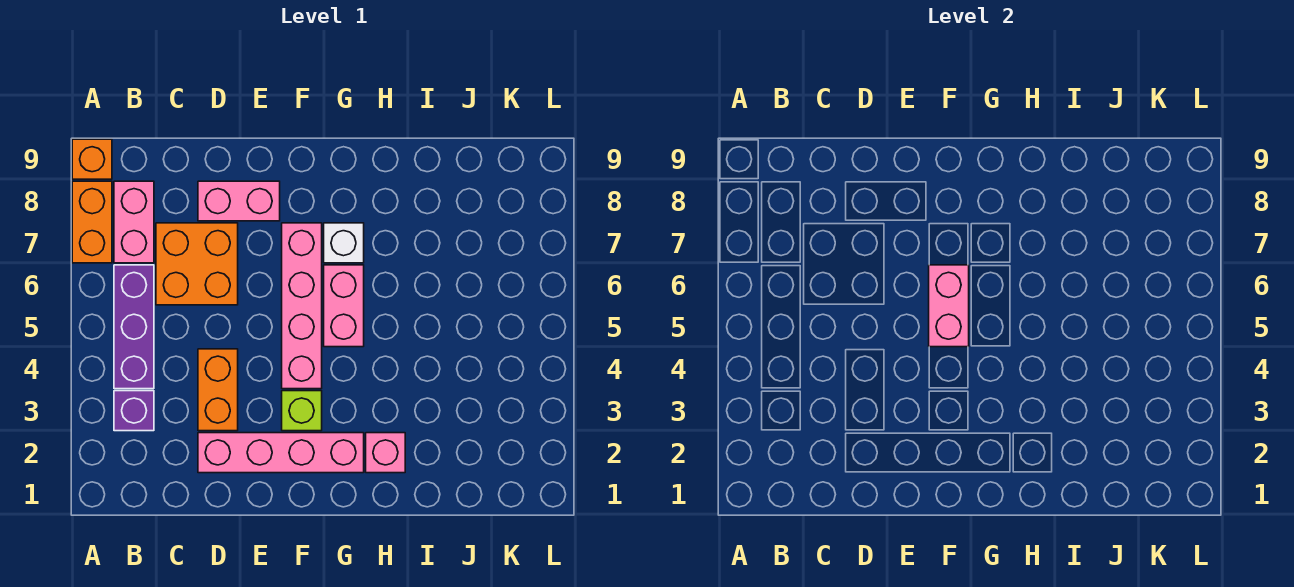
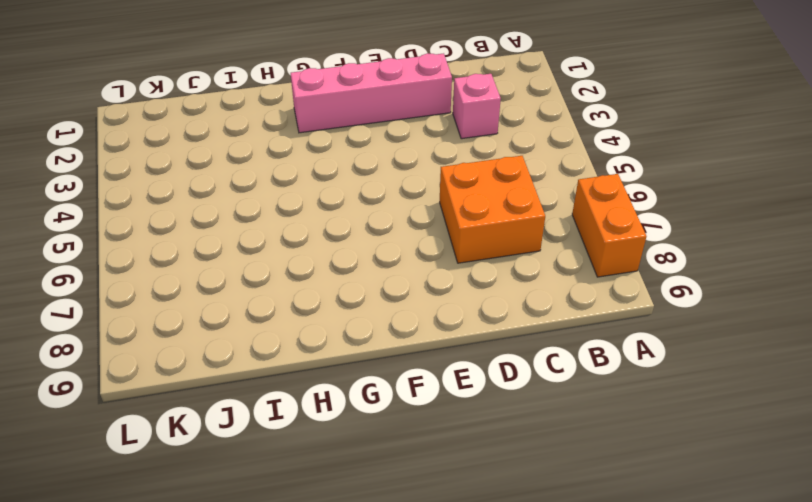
pink brick C3 level 1 -> pink brick H2 level 1
none -> orange brick A9 level 1
none -> purple brick B3 level 1
none -> purple brick B4:B6 level 1

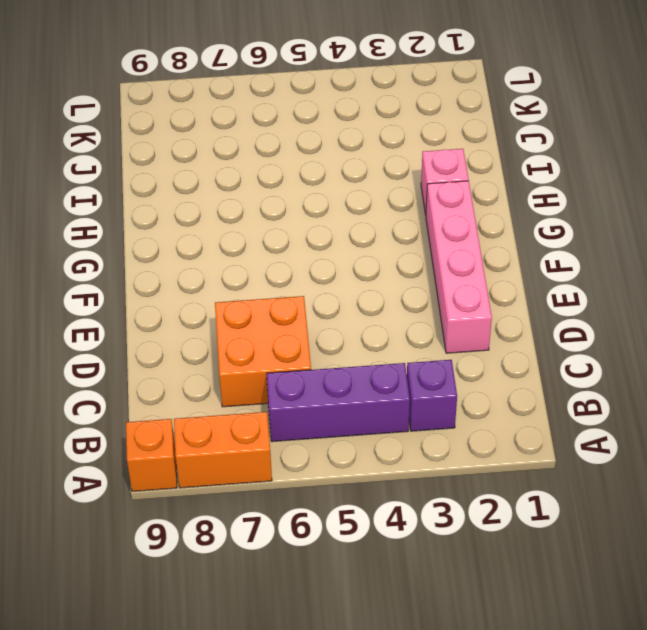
none -> pink brick B7:B8 level 1
none -> orange brick D3:D4 level 1
none -> pink brick D8:E8 level 1

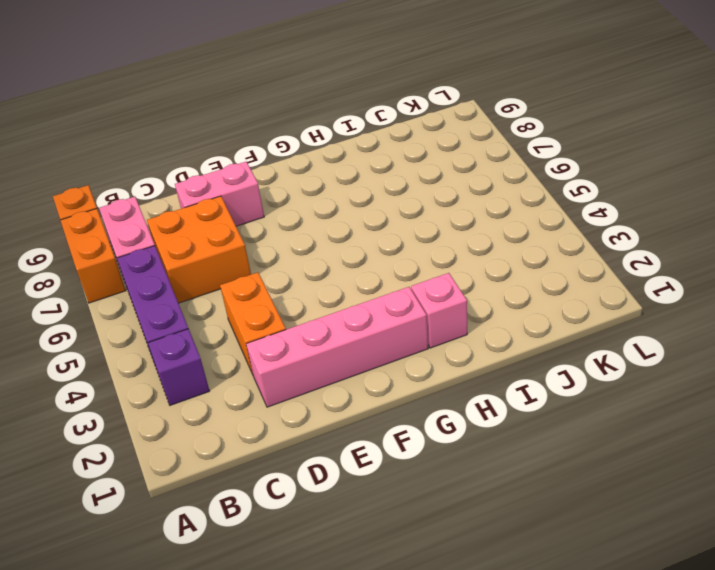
none -> lime brick F3 level 1
none -> pink brick F4:F7 level 1
none -> pink brick G5:G6 level 1

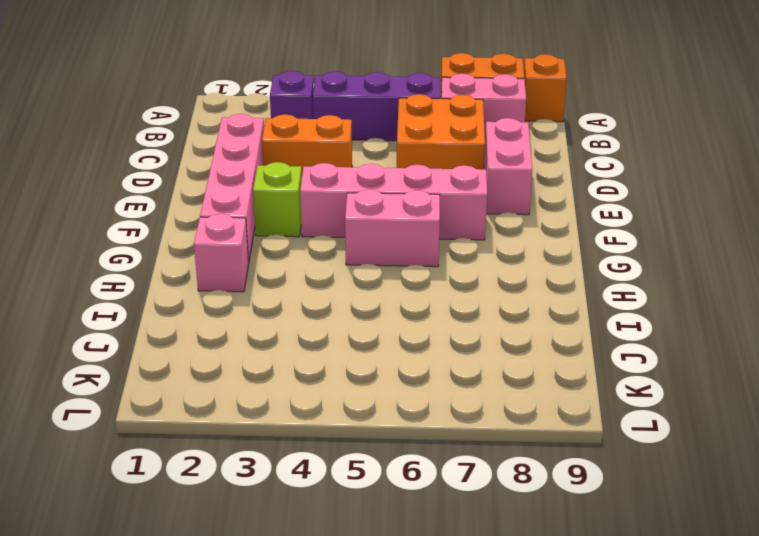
none -> white brick G7 level 1
none -> pink brick F5:F6 level 2

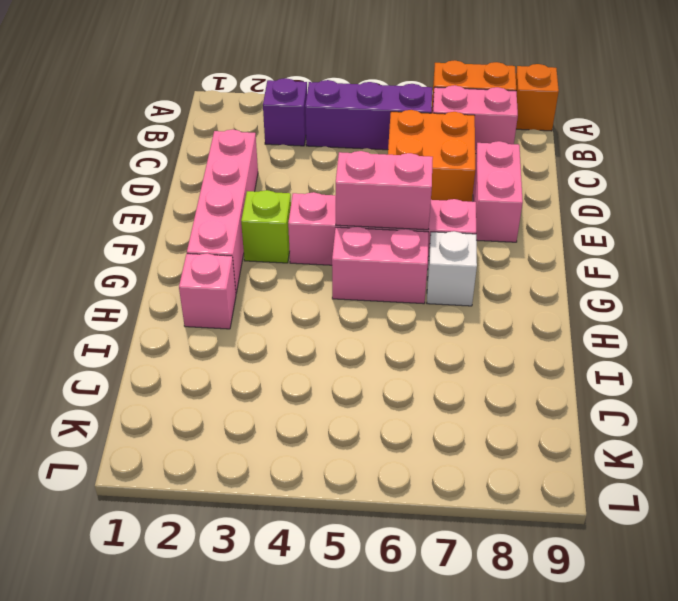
none -> orange brick D3:D4 level 1

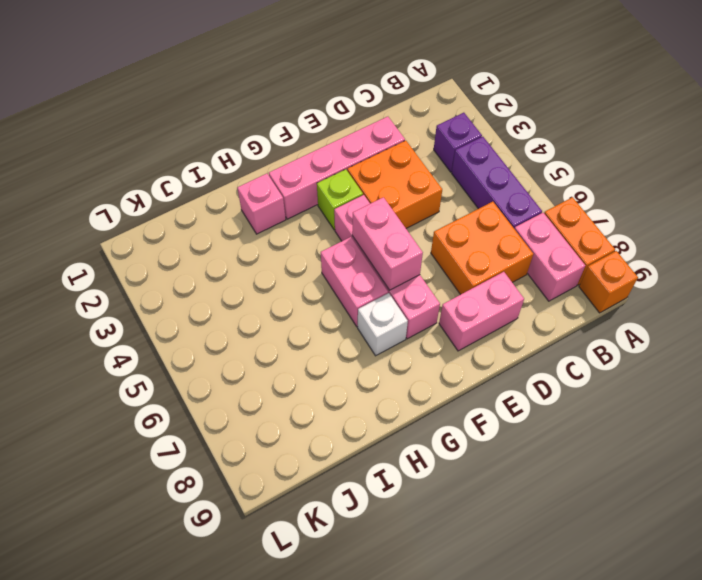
orange brick D3:E4 level 1 -> orange brick D3:D4 level 1

